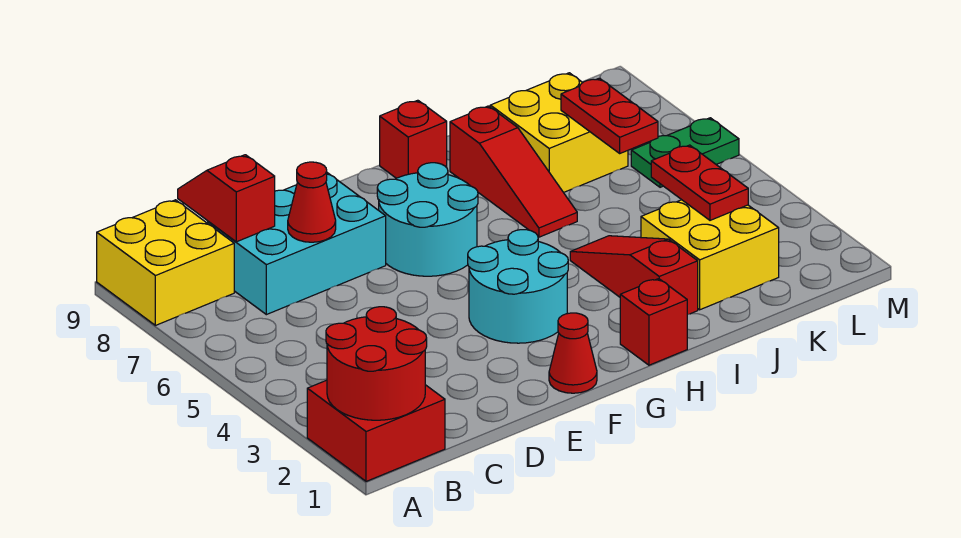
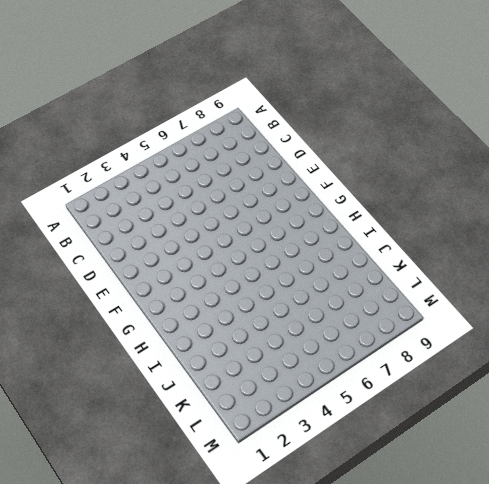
none -> red brick A1:B2 level 1
none -> yellow brick A8:B9 level 1
none -> cyan brick C7:E8 level 1

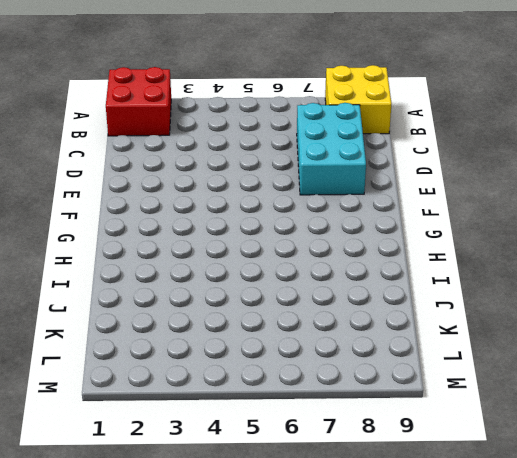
none -> red cone F1 level 1
none -> cyan round brick F3:G4 level 1
none -> cyan round brick F6:G7 level 1

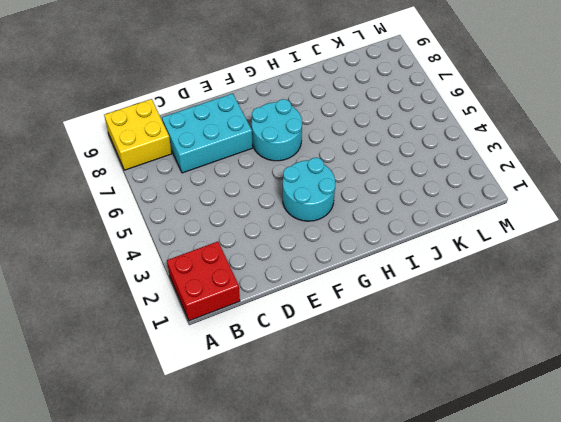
none -> red cone F1 level 1
none -> red brick H1 level 1
none -> red brick H9 level 1

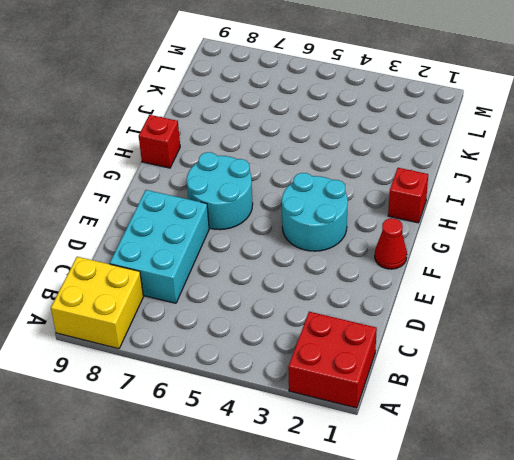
none -> red slope I2:I4 level 1 top 2
none -> red slope I6:I8 level 1 top 8
none -> yellow brick J2:K3 level 1

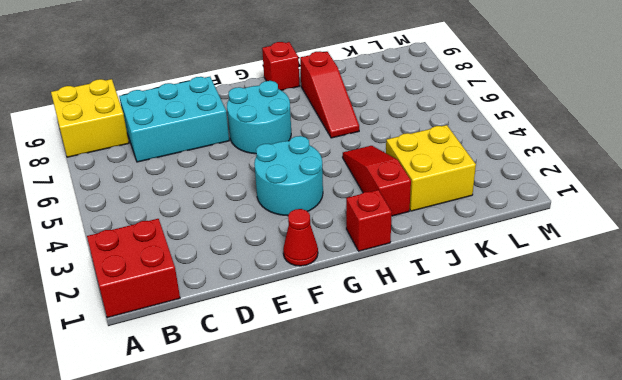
none -> yellow brick J7:K8 level 1
none -> green plate L6:M6 level 1
none -> red round brick A1:B2 level 2

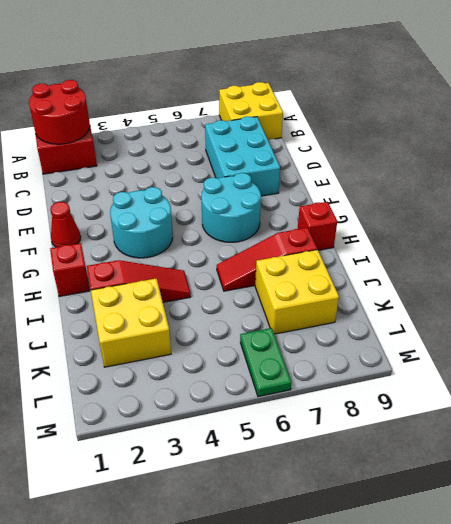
none -> red slope C8:C9 level 2 top 8
none -> red cone D7 level 2
none -> red plate K3:K4 level 2

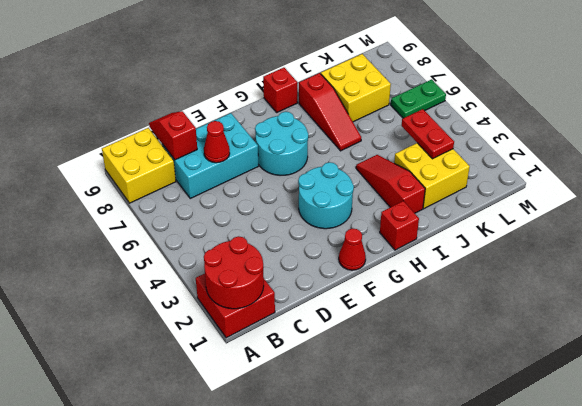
none -> red plate K6:K7 level 2

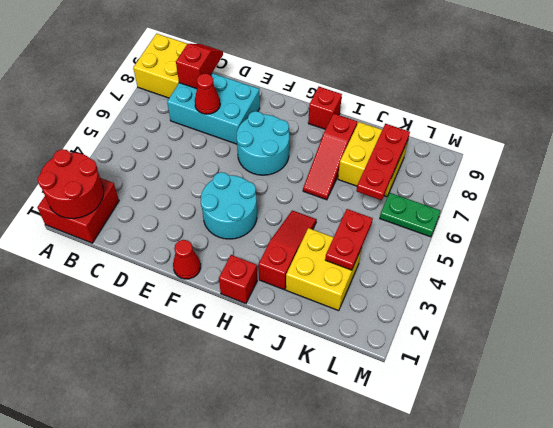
red plate K6:K8 level 2 -> red plate K6:K7 level 2

